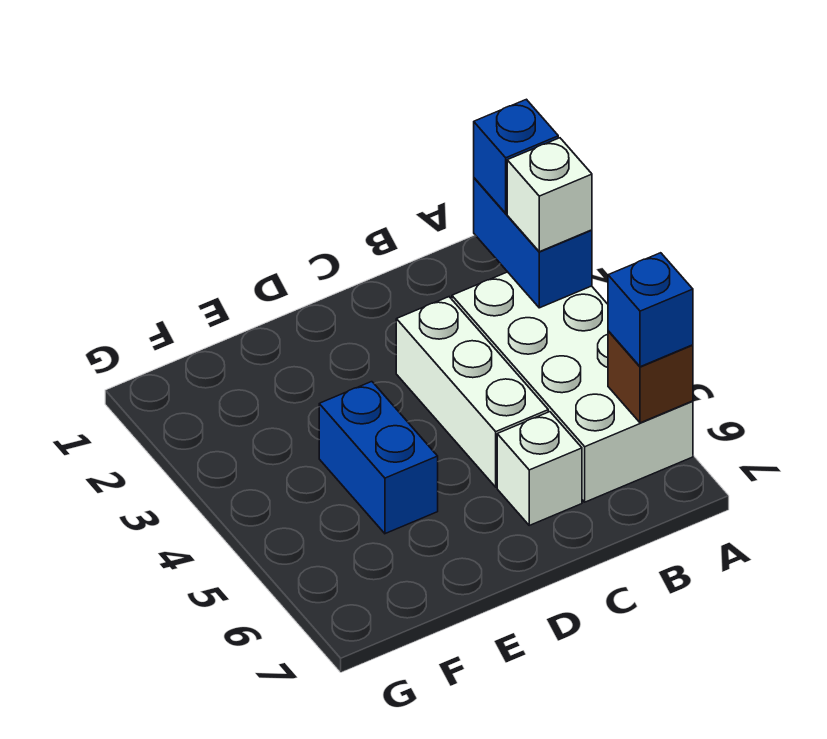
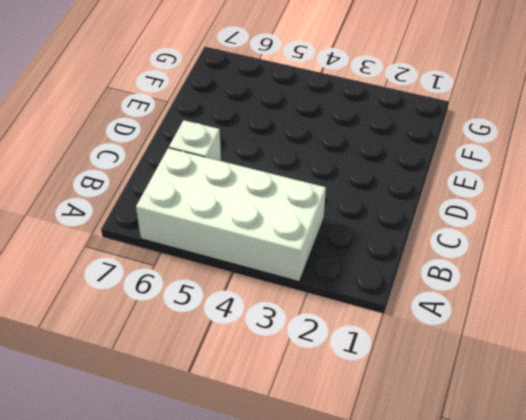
none -> white brick C3:C5 level 1
none -> blue brick E4:E5 level 1

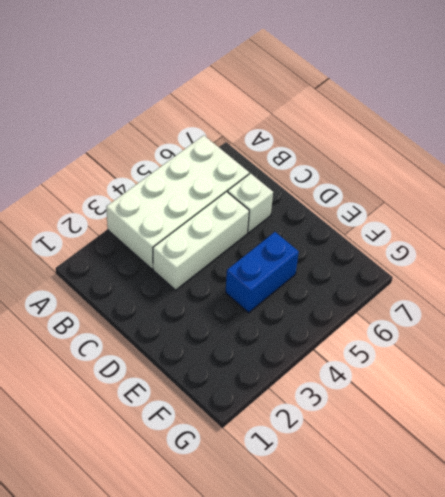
none -> blue brick A2:A3 level 2
none -> brown brick A6 level 2

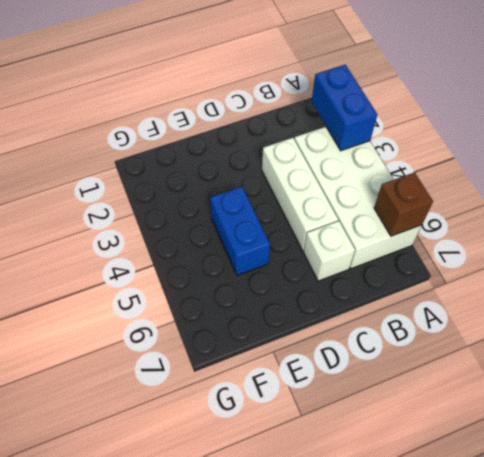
none -> blue brick A2 level 3
none -> white brick A3 level 3

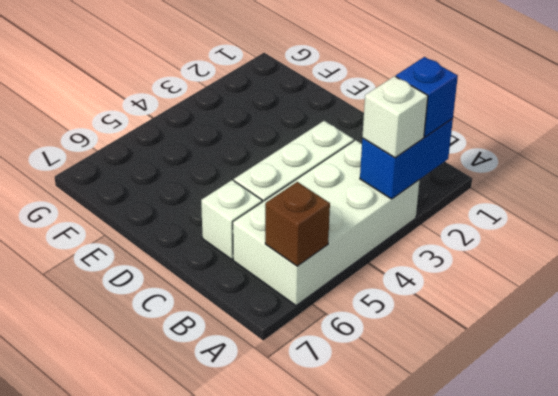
none -> blue brick E4:E5 level 1
none -> blue brick A6 level 3

